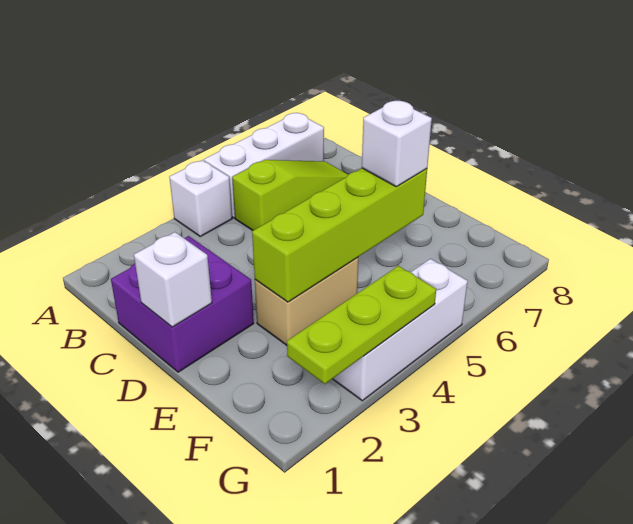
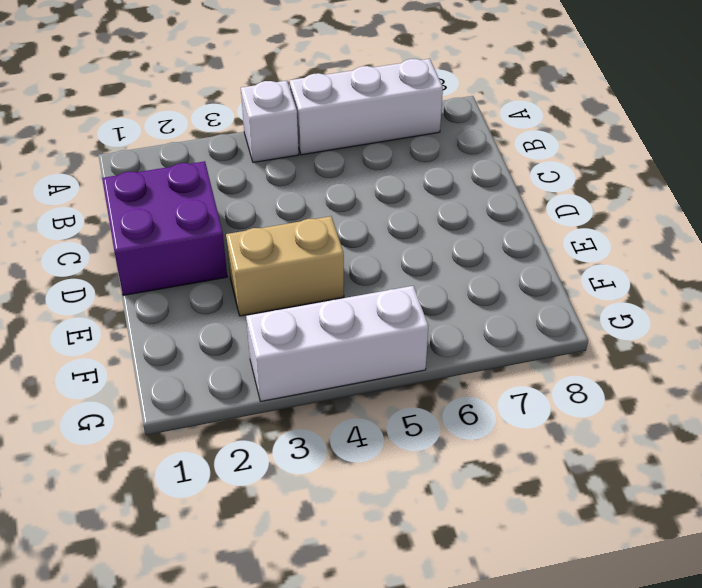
none -> lime slope B5:B7 level 1 top 5
none -> white brick D1 level 2

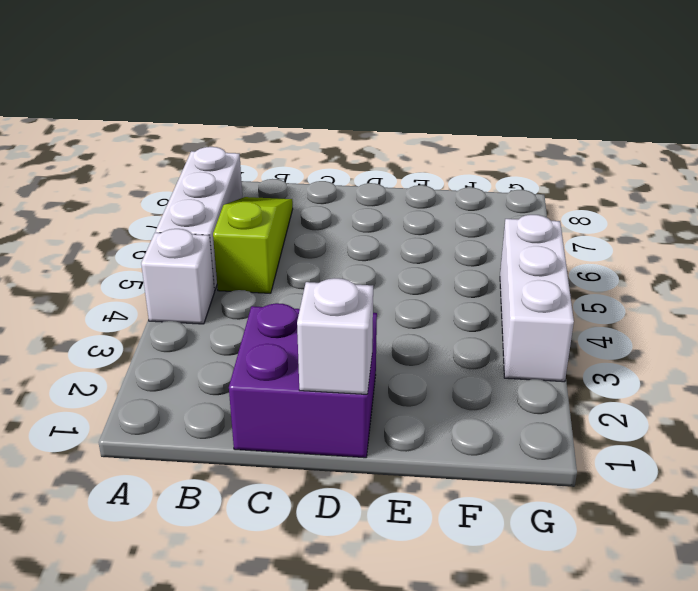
none -> tan brick E3:E4 level 1
none -> lime brick E3:E6 level 2

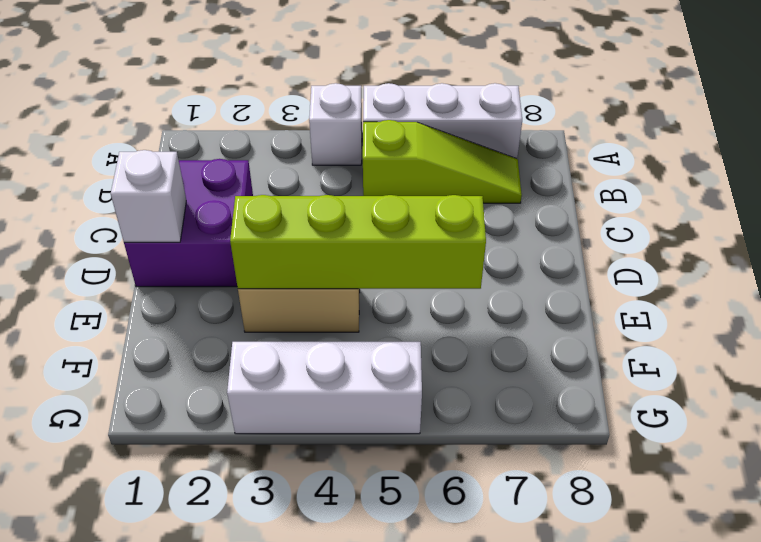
none -> lime plate G2:G4 level 2
none -> white brick E6 level 3

